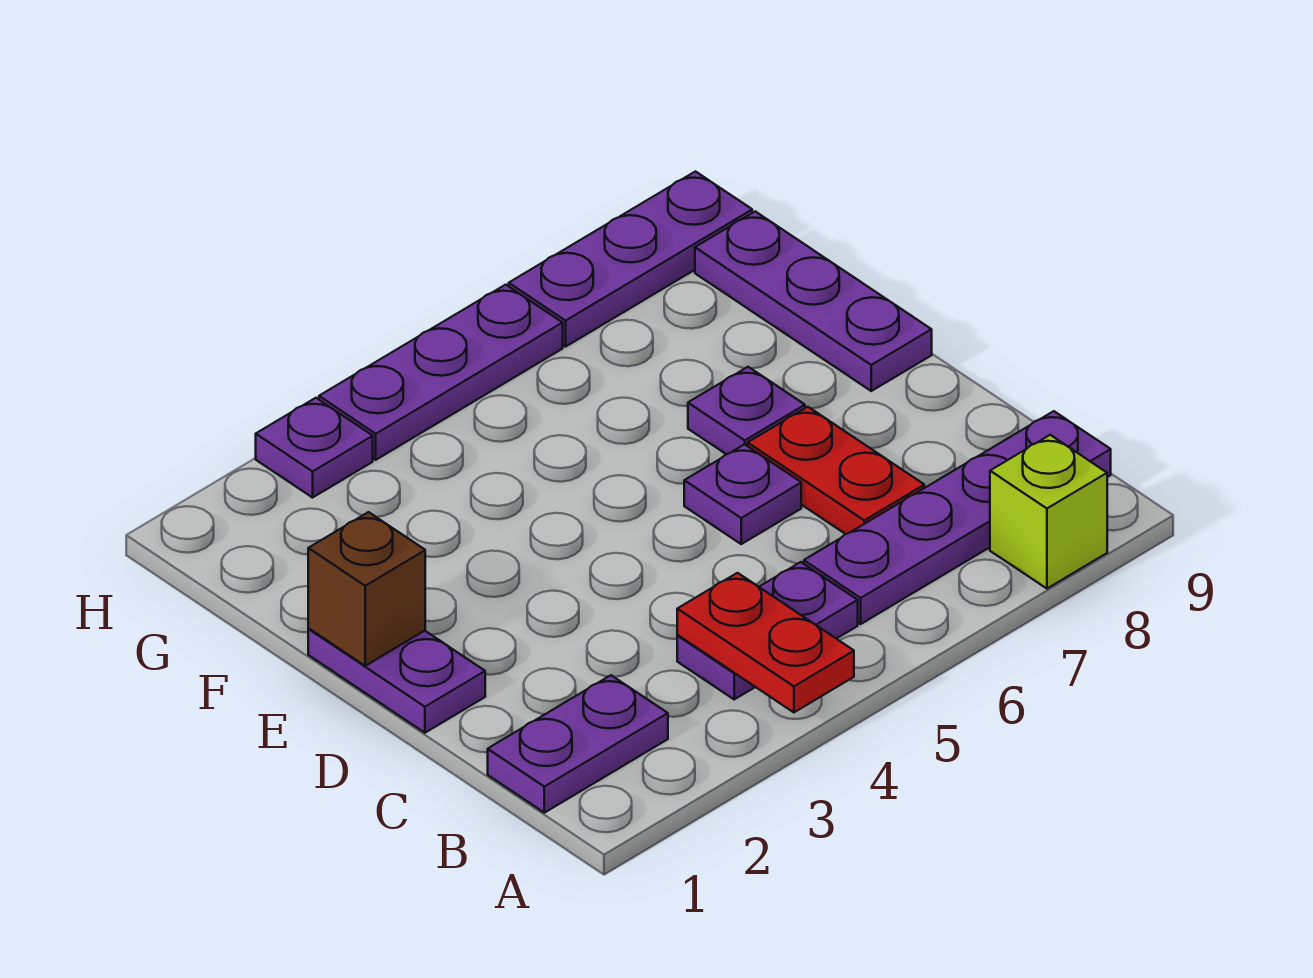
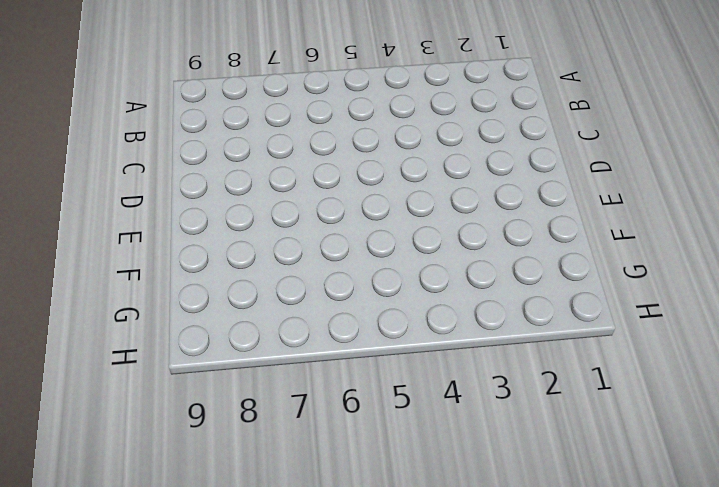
none -> lime brick A8 level 1
none -> purple plate B1:B2 level 1
none -> purple plate B4:B5 level 1

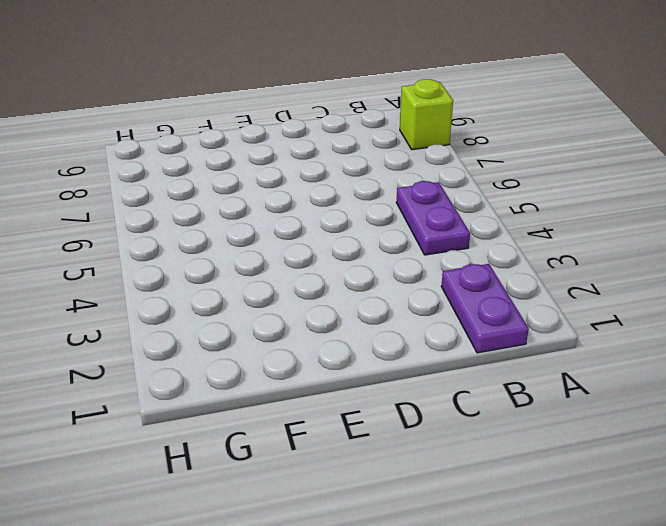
none -> purple plate B6:B9 level 1
none -> red plate C7:D7 level 1
none -> purple plate D1:E1 level 1

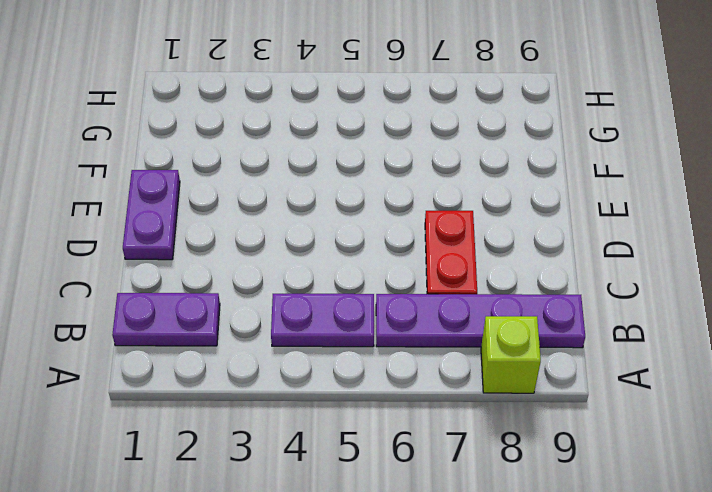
none -> purple plate D6 level 1
none -> purple plate E7 level 1
none -> purple plate E9:G9 level 1

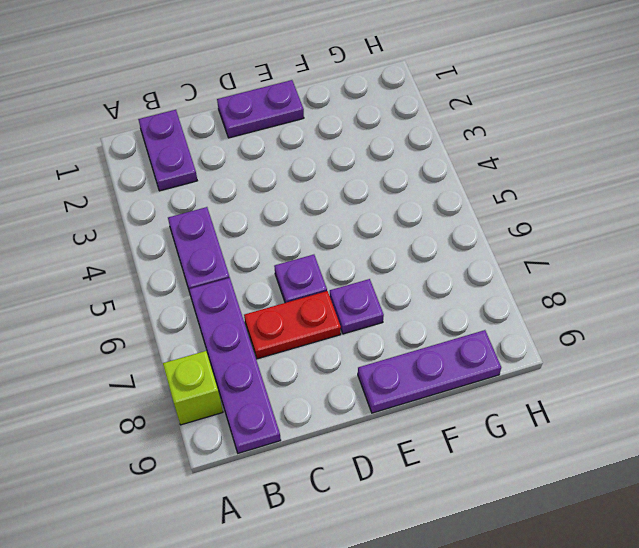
none -> purple plate H3 level 1
none -> purple plate H4:H6 level 1
none -> purple plate H7:H9 level 1

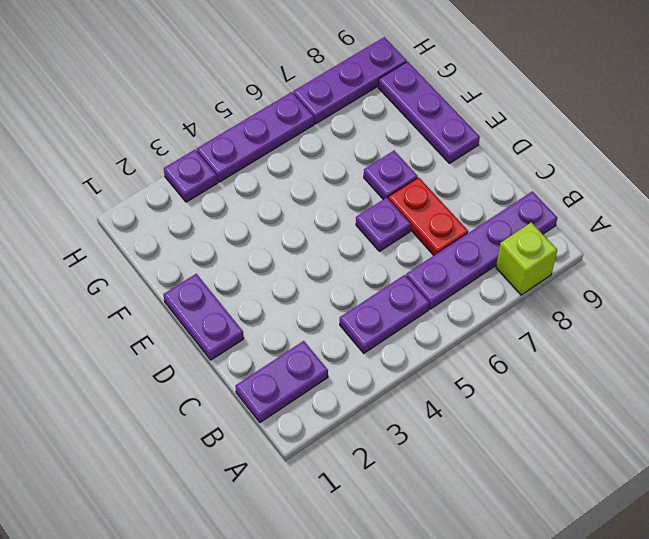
none -> red plate A4:B4 level 2
none -> brown brick E1 level 2

